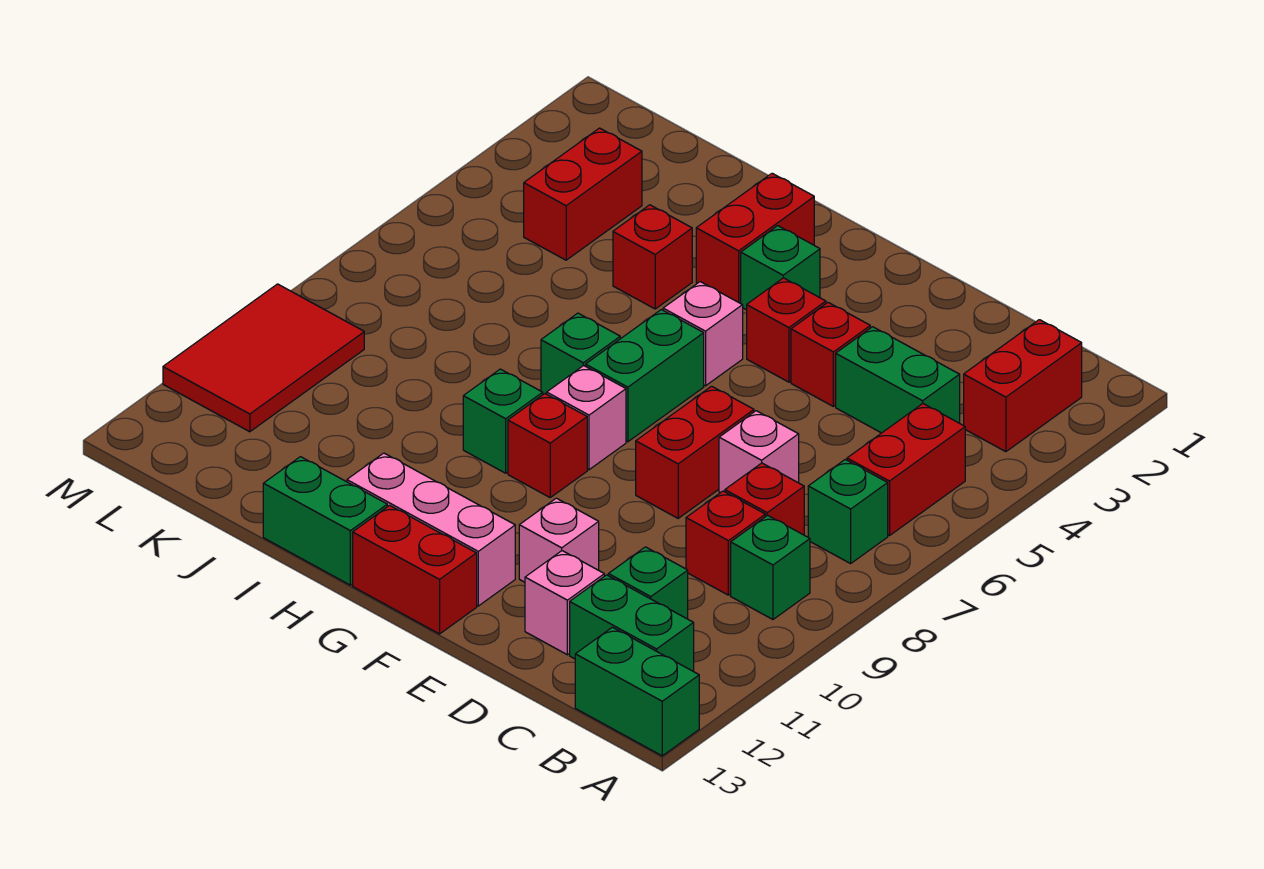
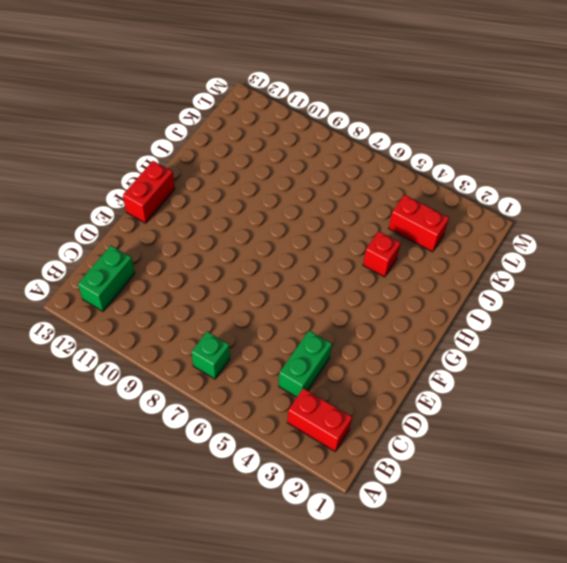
none -> green brick A13:B13 level 1
none -> red brick B5:B6 level 1
none -> green brick B9 level 1
none -> red brick C8 level 1

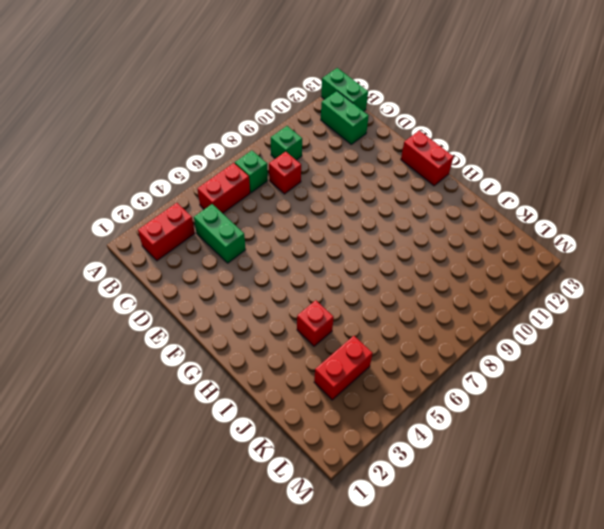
none -> red brick C9 level 1
none -> green brick C11 level 1
none -> pink brick D7 level 1
none -> pink brick D12 level 1

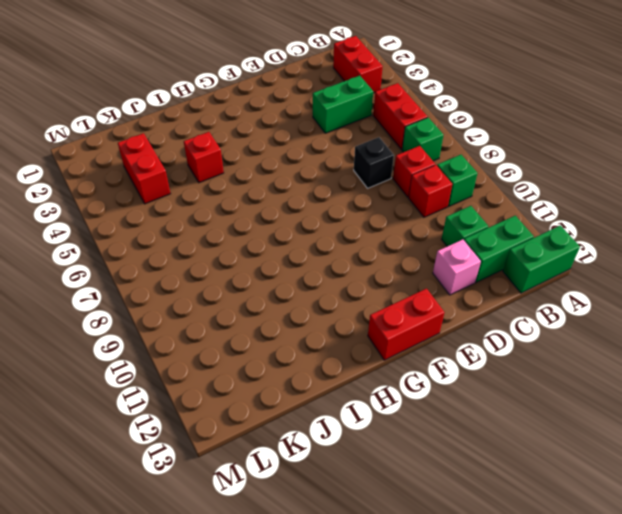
black brick D7 level 1 -> pink brick D7 level 1
none -> red brick E4 level 1
none -> red brick E7:E8 level 1
none -> pink brick E11 level 1
none -> red brick F4 level 1

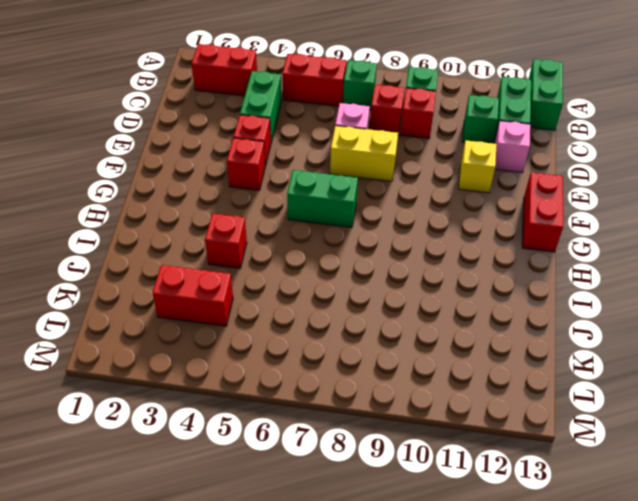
yellow brick E7:E8 level 1 -> red brick E7:E8 level 1
yellow brick E11 level 1 -> pink brick E11 level 1
none -> pink brick F12:H12 level 1
none -> green brick G3 level 1
none -> pink brick G5 level 1
none -> pink brick G8 level 1

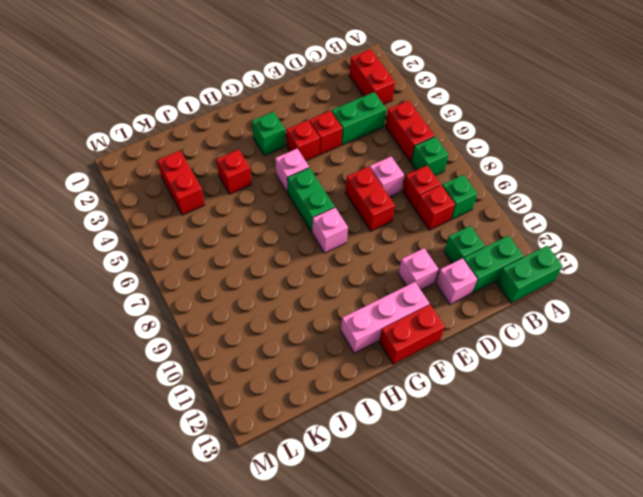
none -> red brick G9 level 1
none -> red brick H2:H3 level 1
none -> green brick H7 level 1
none -> green brick H9 level 1

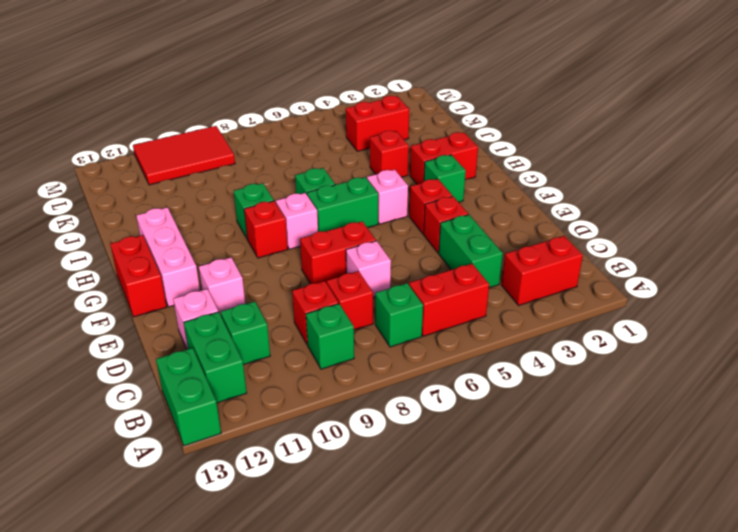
none -> green brick H13:I13 level 1

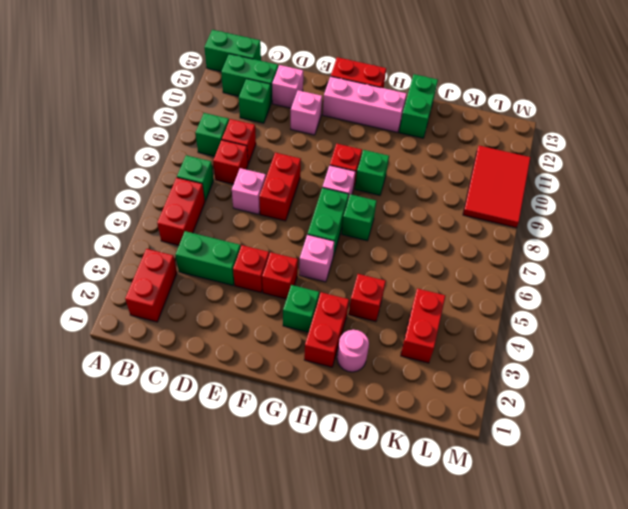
pink round brick I2 level 1 -> none
green brick I12:I13 level 1 -> green brick H13:I13 level 1

